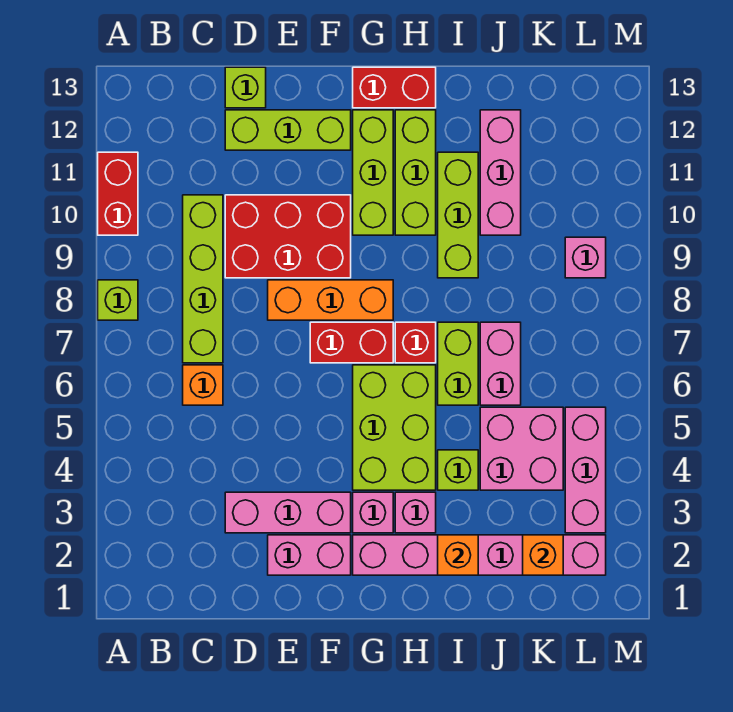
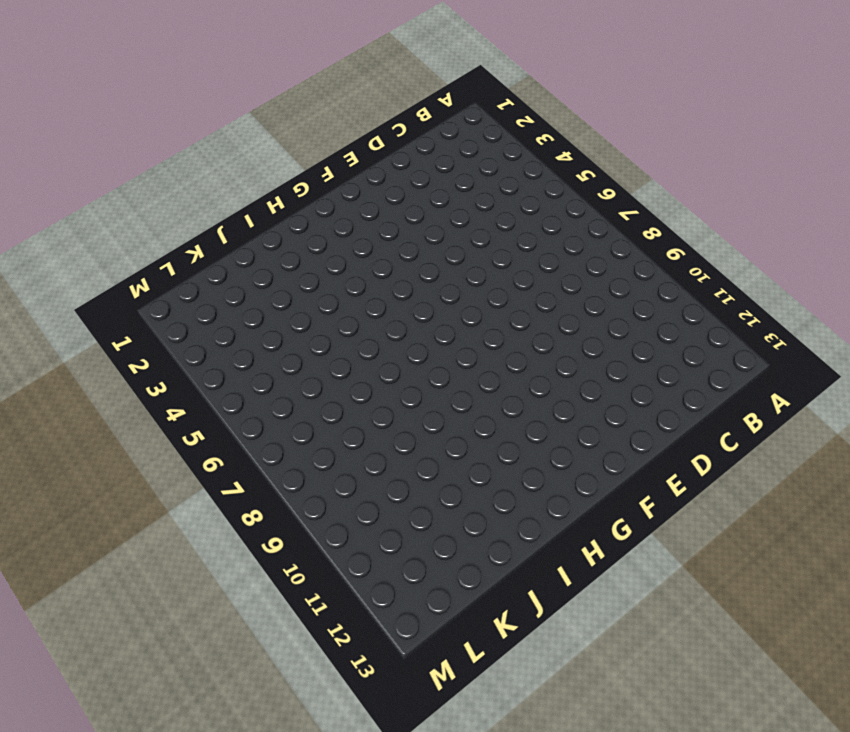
none -> lime brick A8 level 1
none -> red brick A10:A11 level 1
none -> orange brick C6 level 1

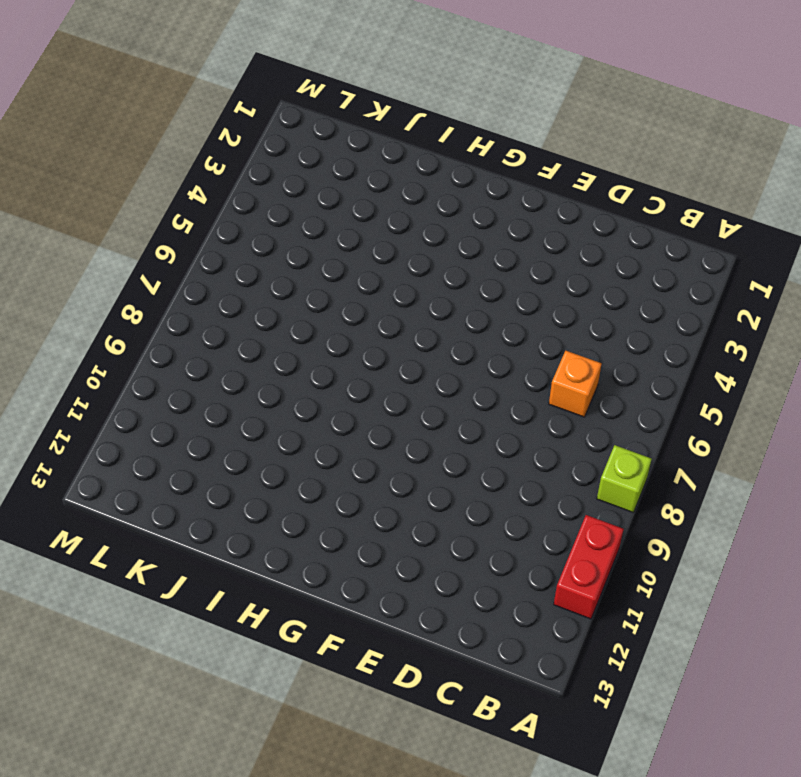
none -> lime brick C7:C10 level 1
none -> pink brick D3:F3 level 1
none -> red brick D9:F10 level 1

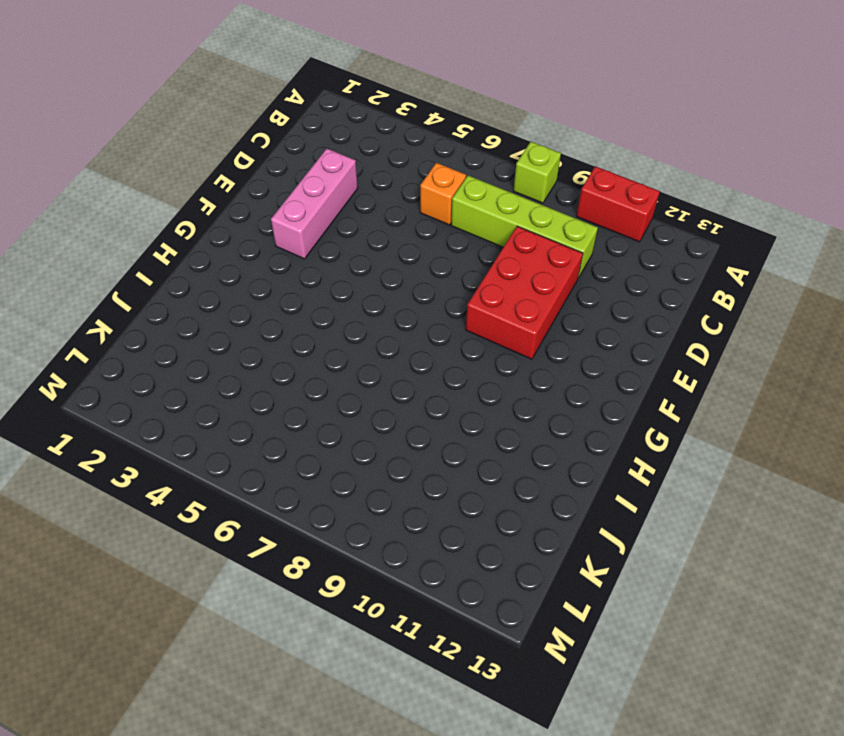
none -> lime brick D12:F12 level 1
none -> lime brick D13 level 1
none -> pink brick E2:F2 level 1

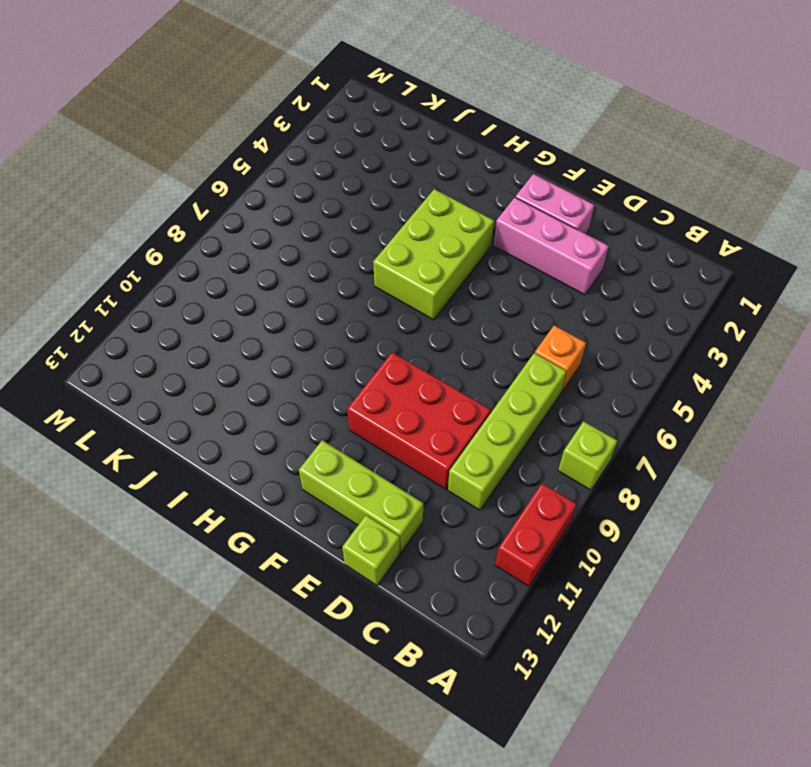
none -> orange brick E8:G8 level 1
none -> red brick F7:G7 level 1
none -> pink brick G2:L2 level 1

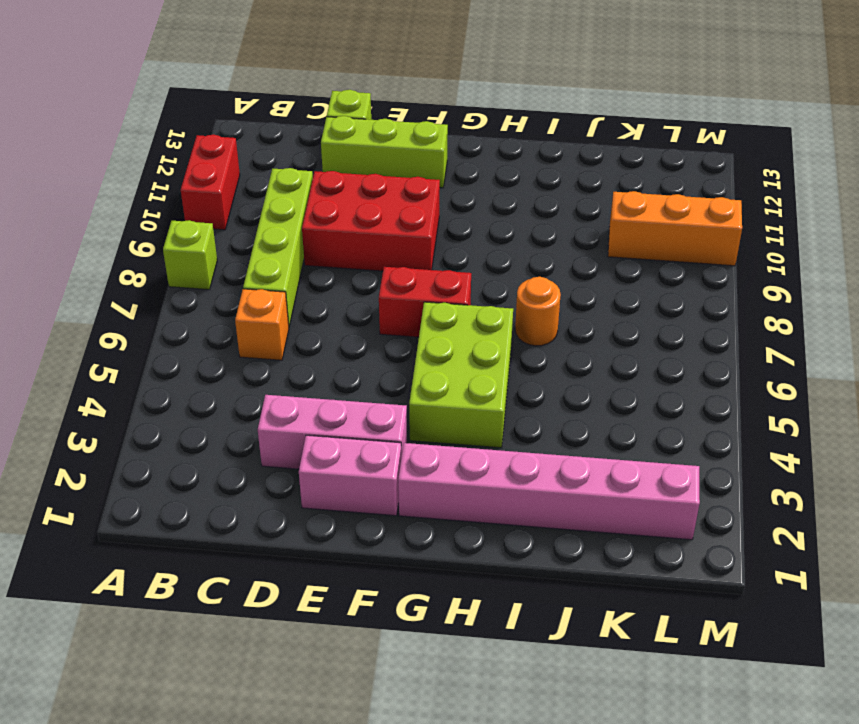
orange round brick I7 level 1 -> lime brick I6:I7 level 1
orange brick K10:M10 level 1 -> orange brick E8:G8 level 1
none -> pink brick G3 level 1
none -> lime brick G10:G12 level 1
none -> red brick G13:H13 level 1

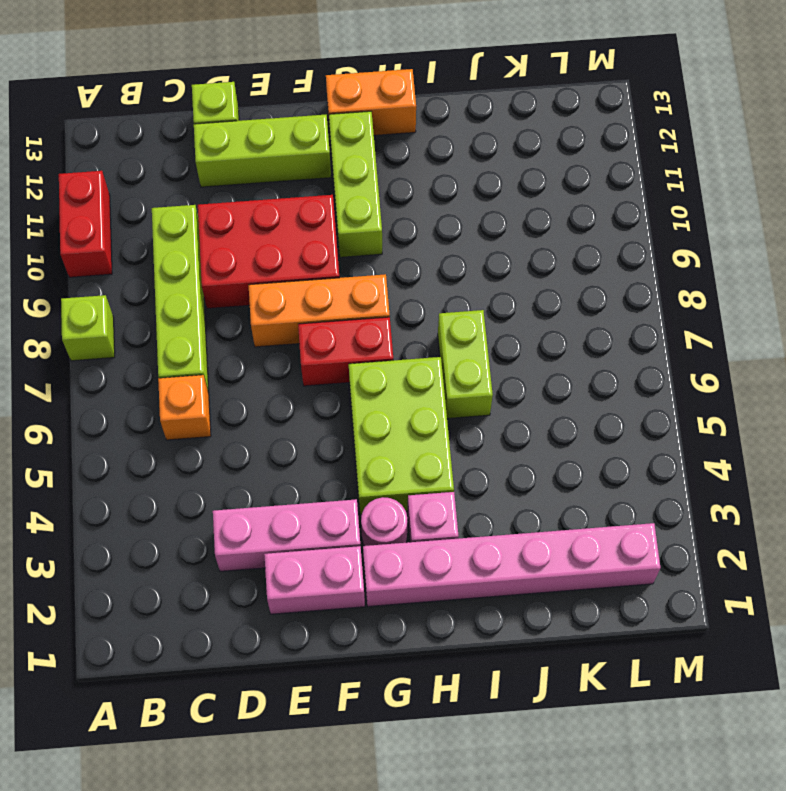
pink round brick G3 level 1 -> pink brick G3 level 1
orange brick G13:H13 level 1 -> red brick G13:H13 level 1
none -> red brick H7 level 1
none -> lime brick H10:H12 level 1
none -> lime brick I4 level 1

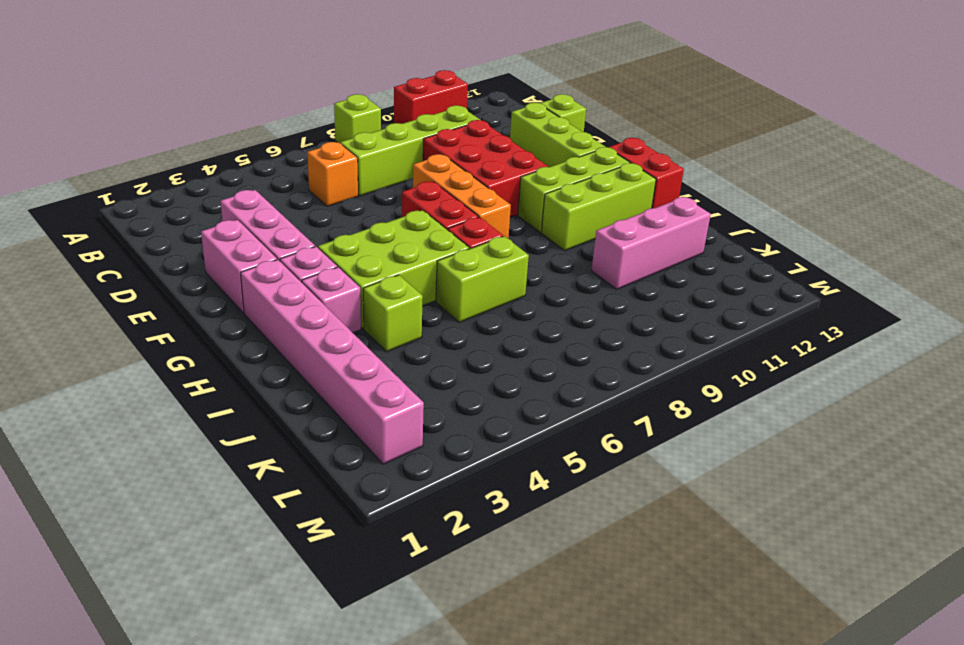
none -> lime brick I9:I11 level 1
none -> pink brick J4:K5 level 1
none -> pink brick J6:J7 level 1

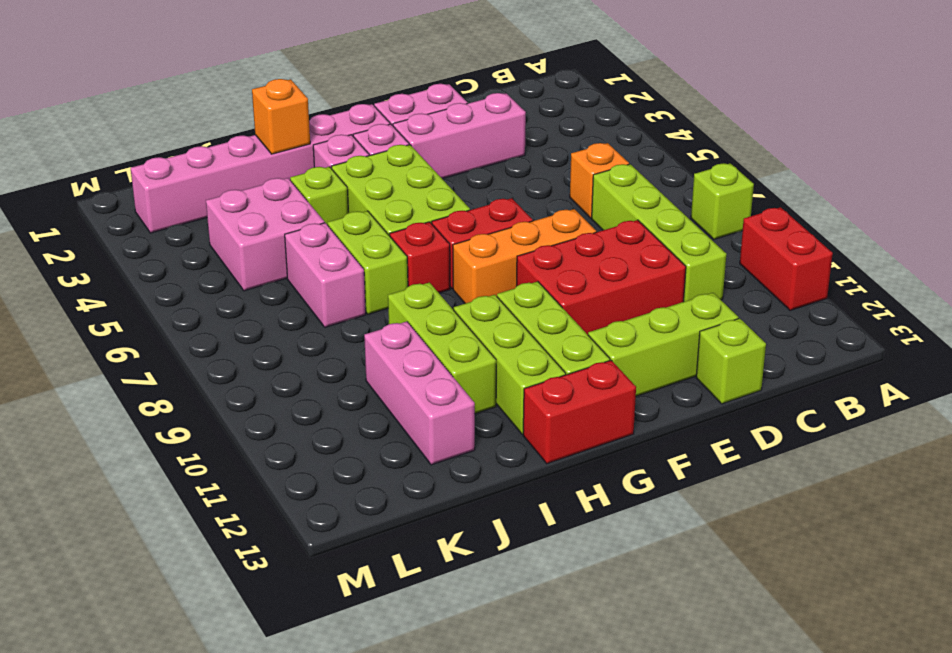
none -> pink brick L3:L5 level 1
none -> pink brick L9 level 1
none -> orange brick K2 level 2

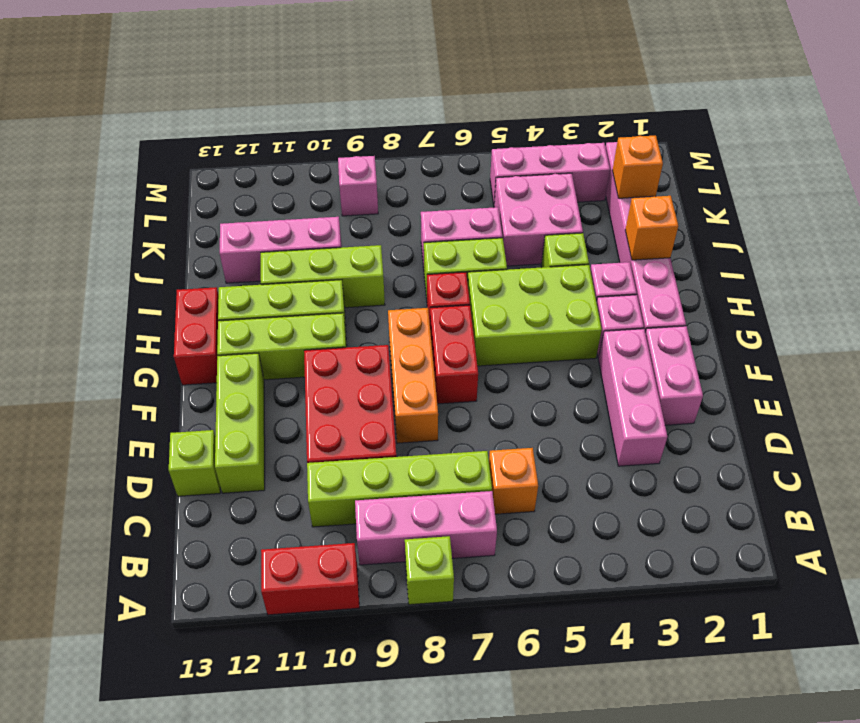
pink brick B7:B9 level 1 -> none

